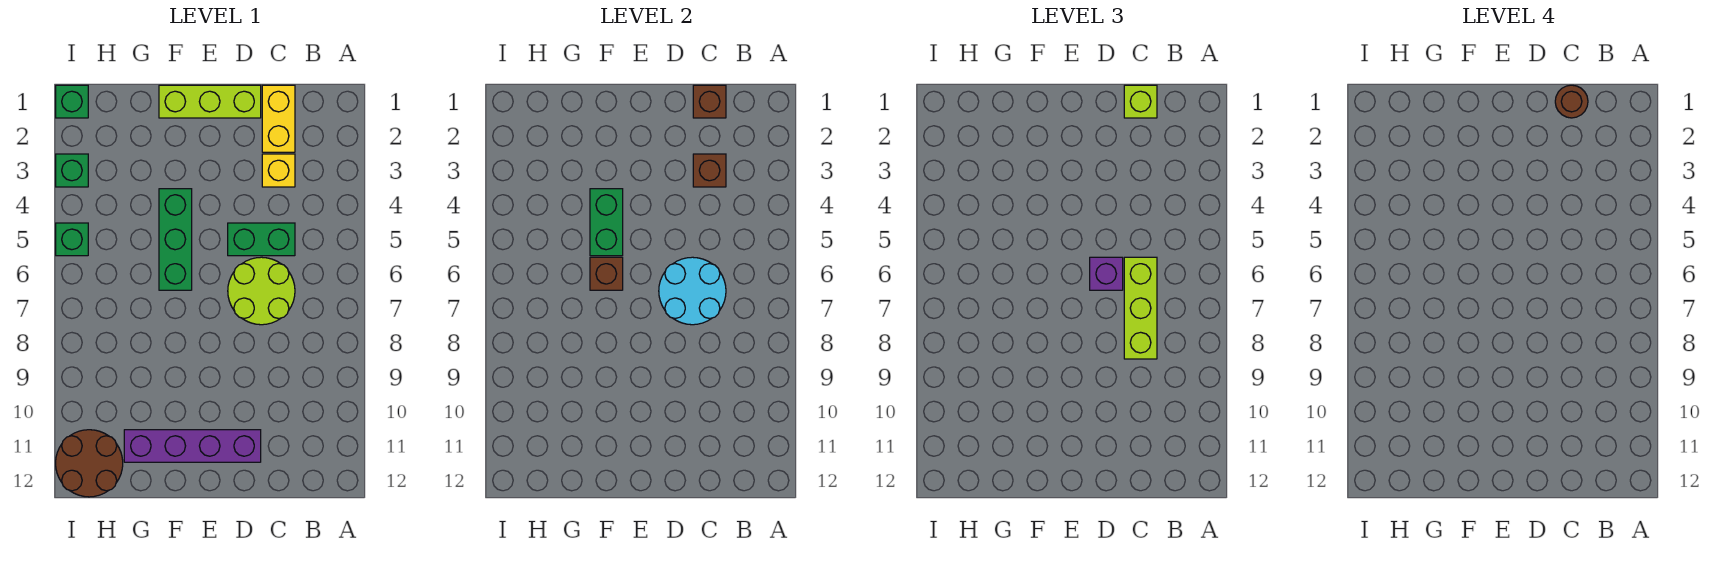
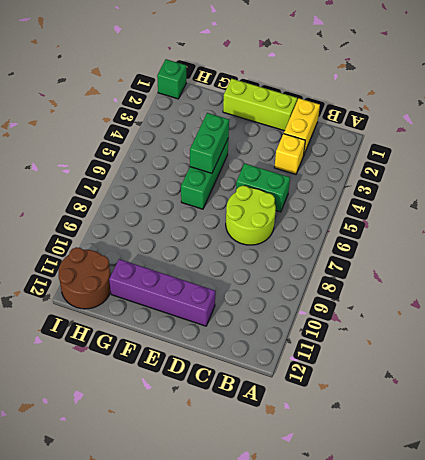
none -> green brick I3 level 1
none -> green brick I5 level 1
none -> brown brick C1 level 2

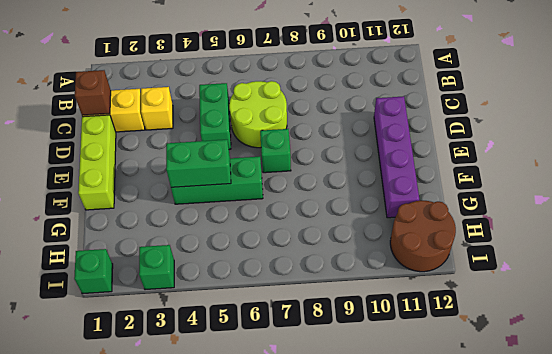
green brick E7 level 1 -> green brick I5 level 1
none -> brown brick C3 level 2
none -> cyan round brick C6:D7 level 2
none -> brown brick F6 level 2

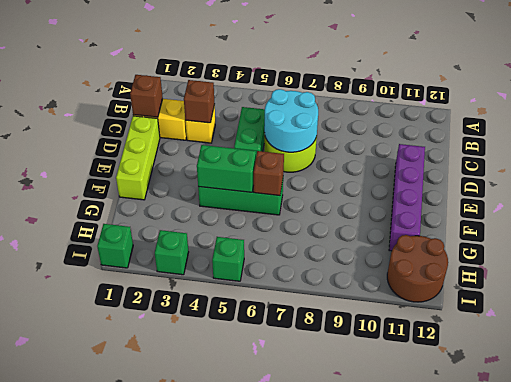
none -> lime brick C1 level 3
none -> lime brick C6:C8 level 3
none -> purple brick D6 level 3

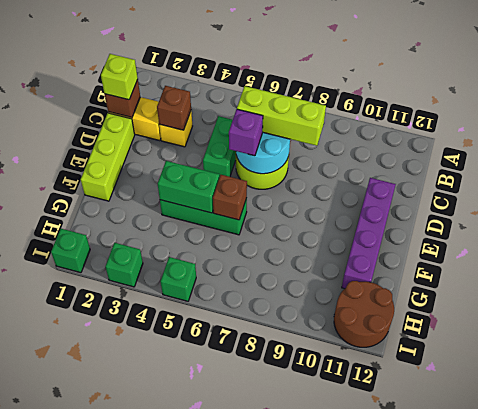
none -> brown round brick C1 level 4

